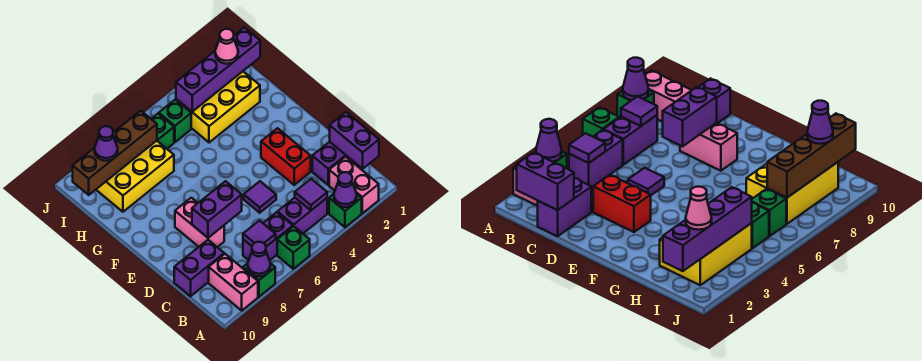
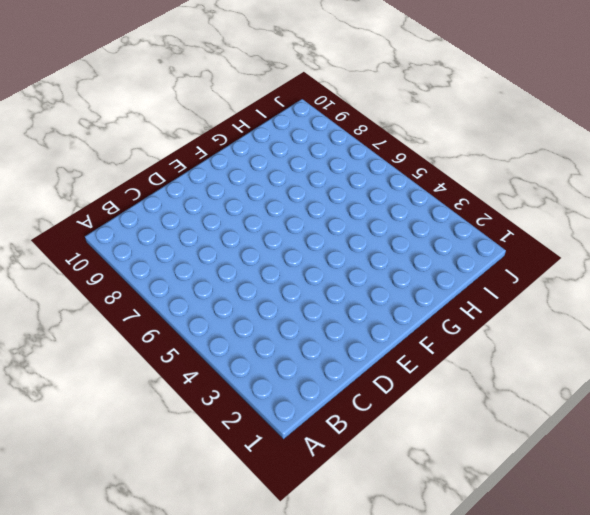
none -> pink brick A2:B2 level 1
none -> green brick A3 level 1
none -> green brick A6 level 1

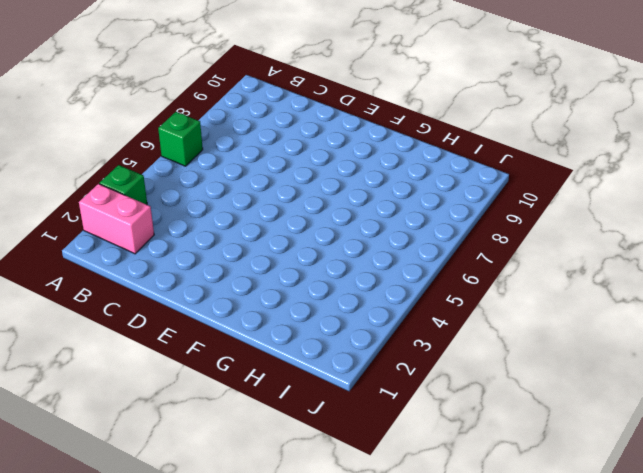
none -> green brick A8 level 1
none -> pink brick A9:B9 level 1
none -> purple brick B4:B5 level 1

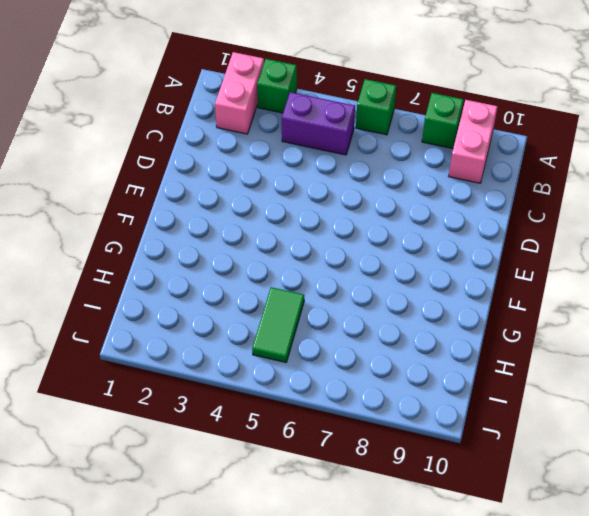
green tile H5:I5 level 1 -> green brick I5 level 1
none -> purple brick B6:B7 level 1
none -> purple brick C1:C2 level 1
none -> purple brick C9:C10 level 1

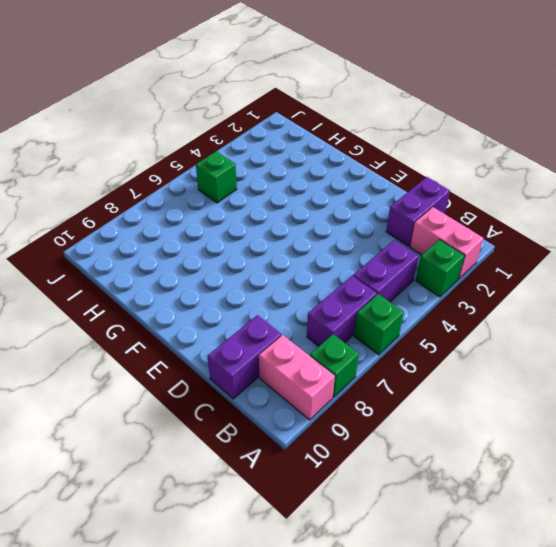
none -> red brick D3:E3 level 1
none -> purple tile D5 level 1
none -> pink brick D8:E8 level 1

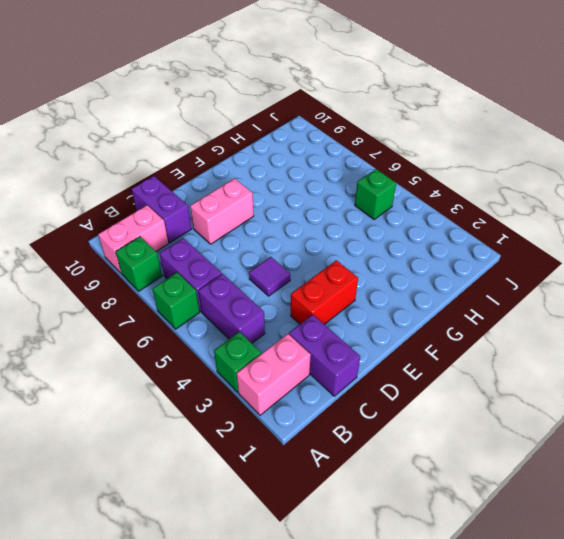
none -> yellow brick H2:I4 level 1
none -> yellow brick H7:I9 level 1
none -> green brick I6 level 1

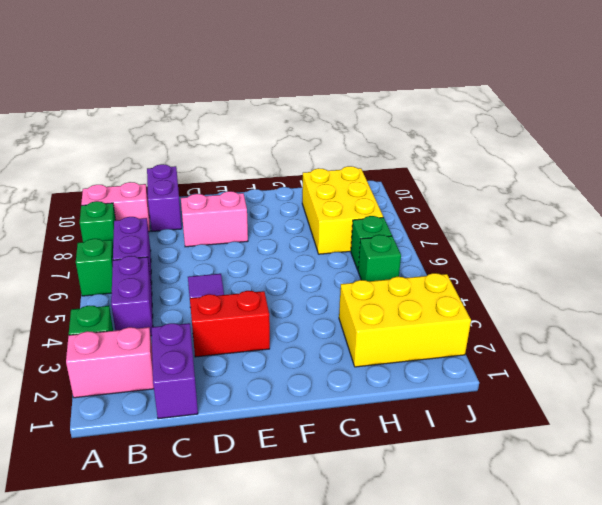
yellow brick H2:J3 level 1 -> yellow brick H2:I4 level 1
none -> purple cone A3 level 2
none -> purple cone A8 level 2
none -> purple brick B1:C1 level 2

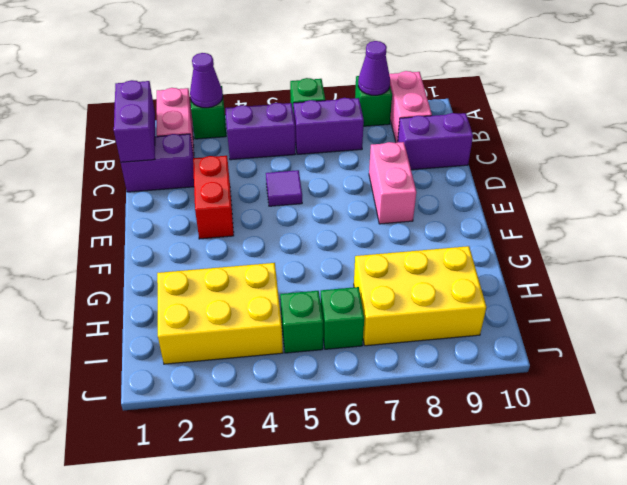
none -> purple tile B4 level 2
none -> purple tile B7 level 2
none -> purple brick D7:D8 level 2

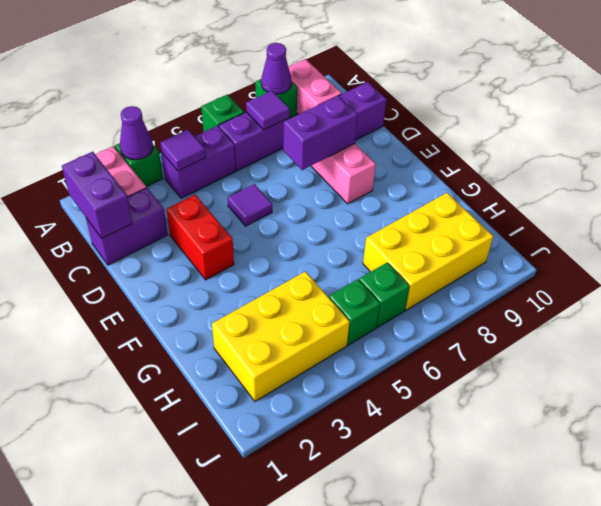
none -> purple brick I1:I4 level 2
none -> brown brick I7:I10 level 2
none -> pink cone I2 level 3

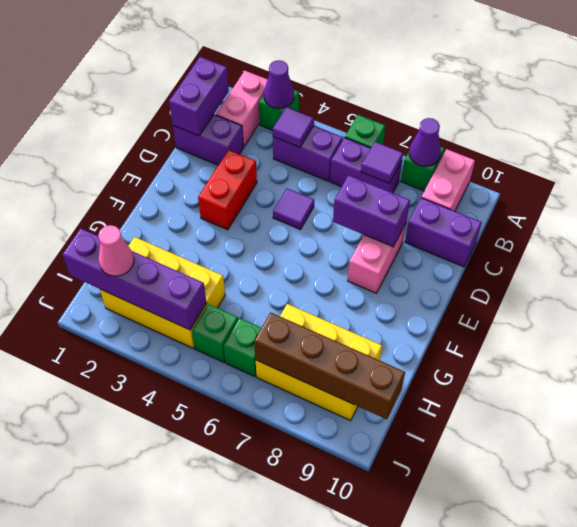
none -> purple cone I9 level 3

